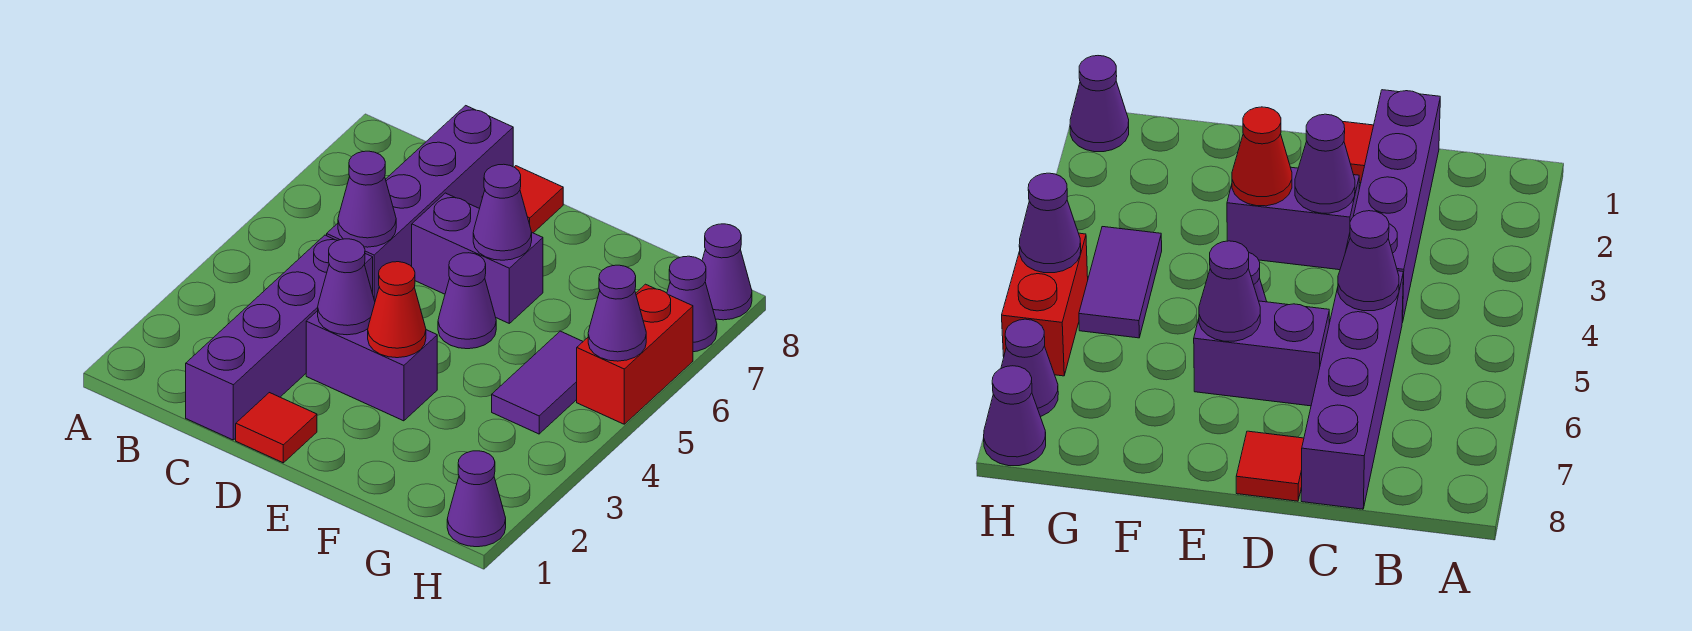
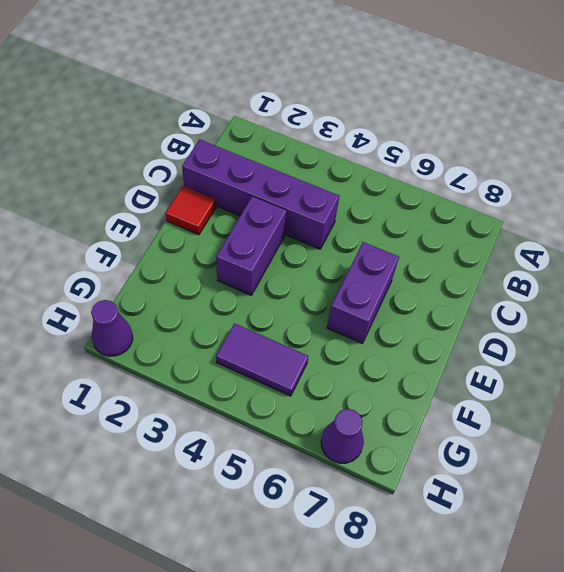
none -> purple brick C5:C8 level 1
none -> red tile D8 level 1
none -> purple cone E5 level 1

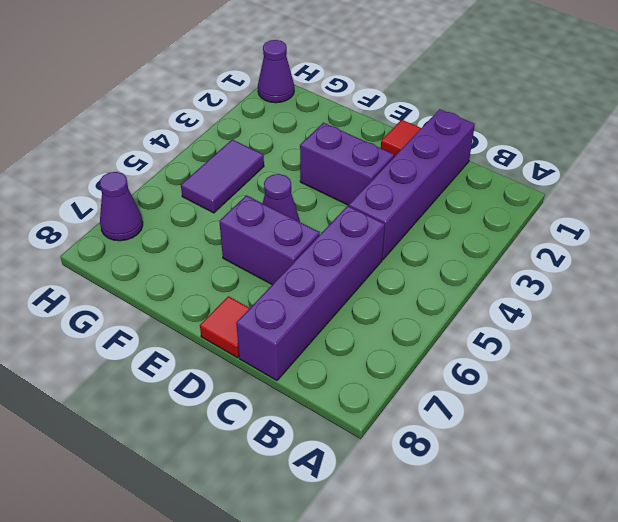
none -> red brick H5:H6 level 1
none -> purple cone H8 level 1
none -> purple cone C5 level 2

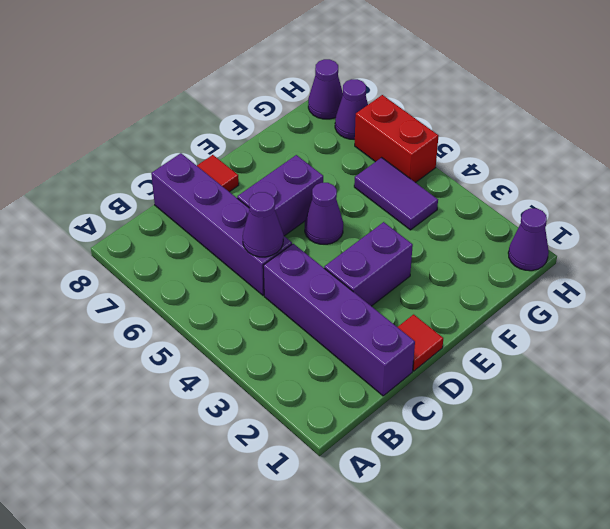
none -> purple cone D3 level 2
none -> red cone E3 level 2
none -> purple cone E6 level 2

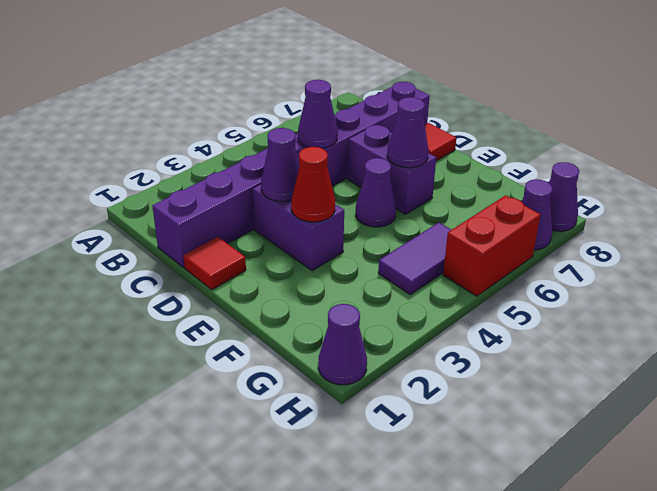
none -> purple cone H5 level 2

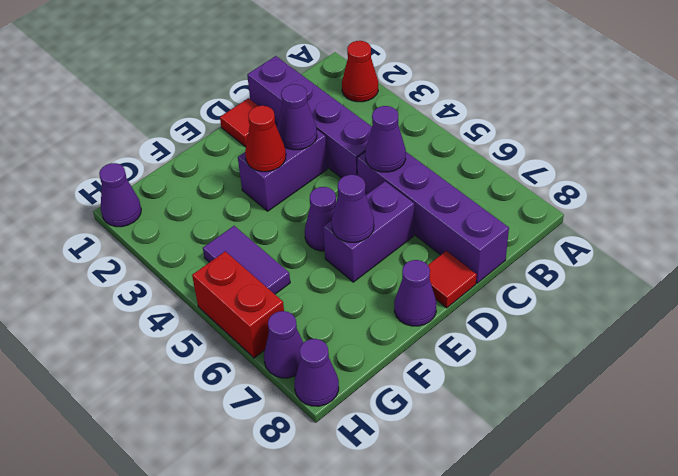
red cone A2 level 1 -> none
purple cone E8 level 1 -> purple cone H5 level 2

